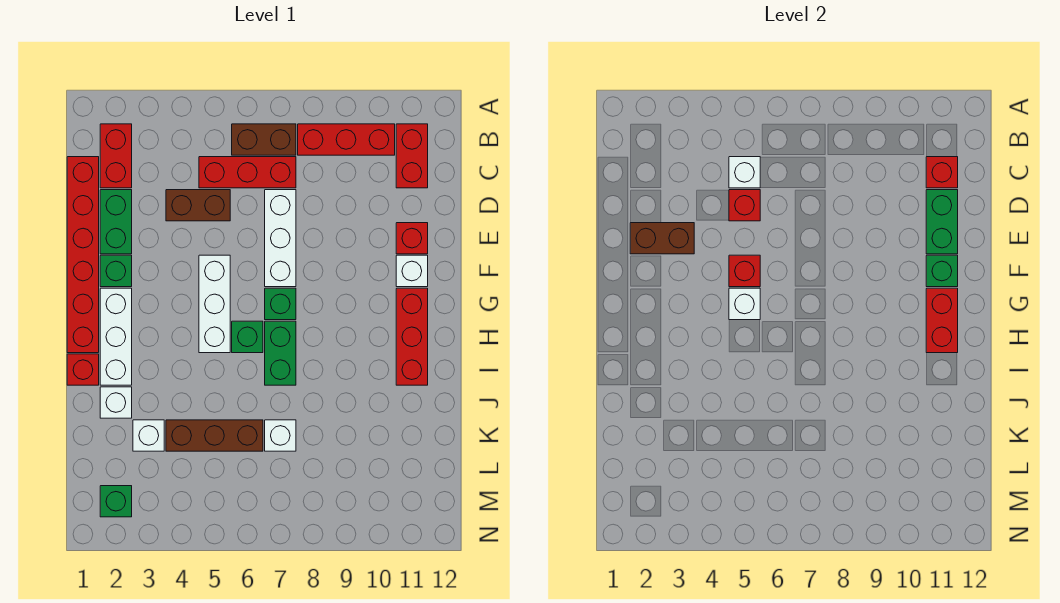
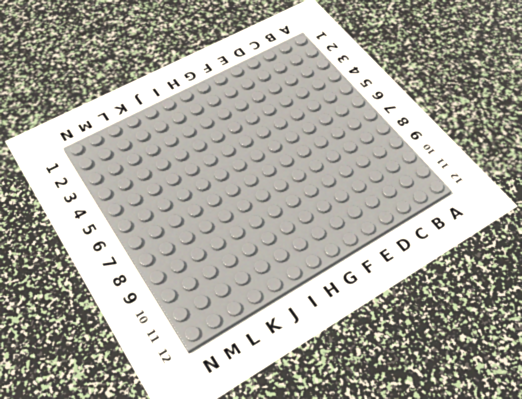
none -> red brick B2:C2 level 1
none -> brown brick B6:B7 level 1
none -> red brick B8:B10 level 1
none -> red brick B11:C11 level 1

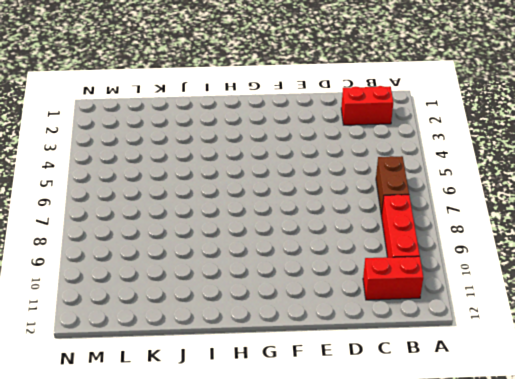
none -> red brick C1:H1 level 1
none -> red brick C5:C7 level 1
none -> green brick D2:E2 level 1
none -> brown brick D4:D5 level 1

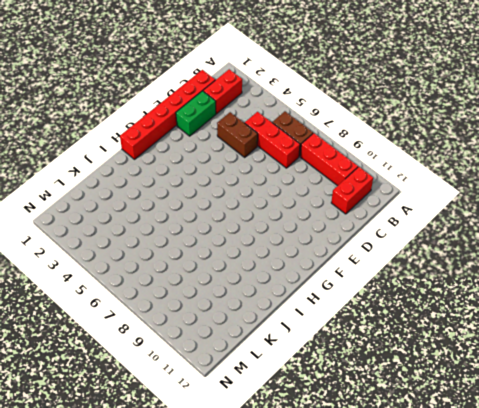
none -> white brick D7:F7 level 1
none -> red brick E11 level 1
none -> green brick F2 level 1
none -> white brick F5:H5 level 1

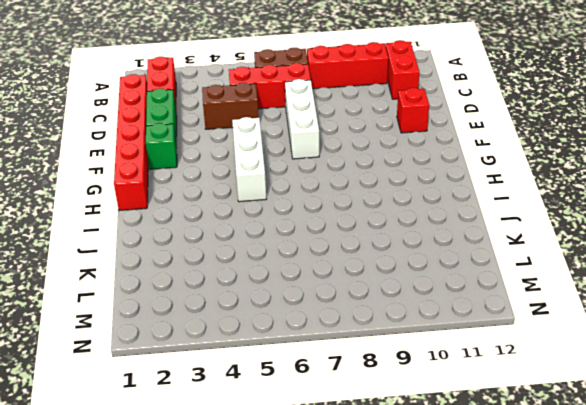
none -> white brick F11 level 1
none -> white brick G2:I2 level 1
none -> green brick G7 level 1
none -> red brick G11:I11 level 1

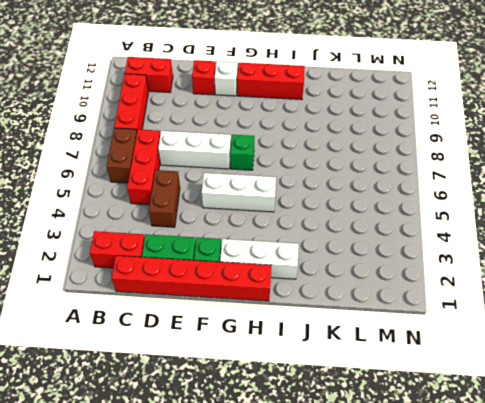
none -> green brick H6 level 1
none -> green brick H7:I7 level 1
none -> red brick I1 level 1
none -> white brick J2 level 1

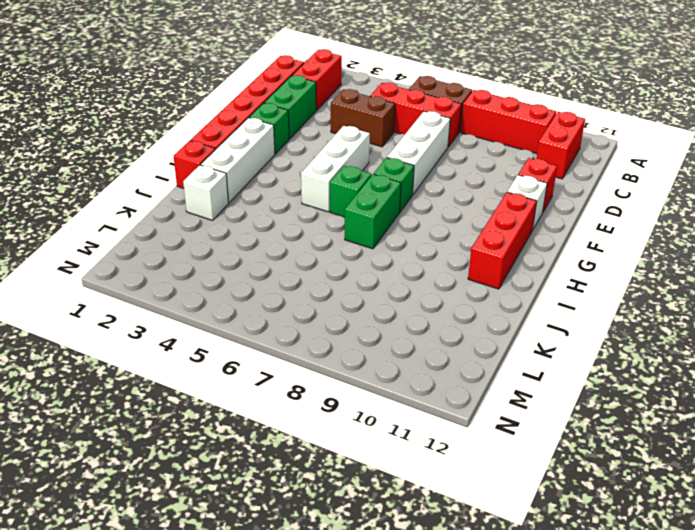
none -> white brick K3 level 1
none -> brown brick K4:K6 level 1
none -> white brick K7 level 1
none -> green brick M2 level 1

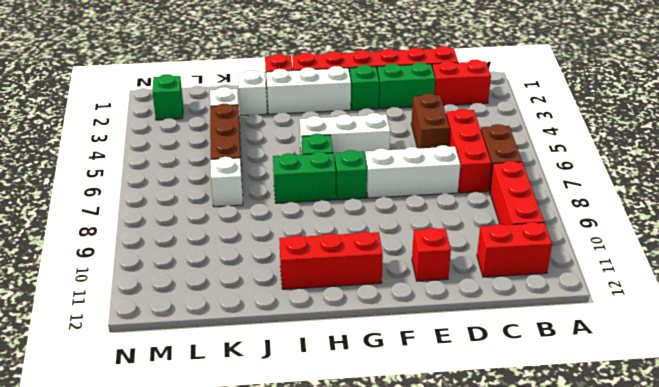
none -> white brick F11 level 1
none -> white brick C5 level 2
none -> red brick C11 level 2
none -> red brick D5 level 2

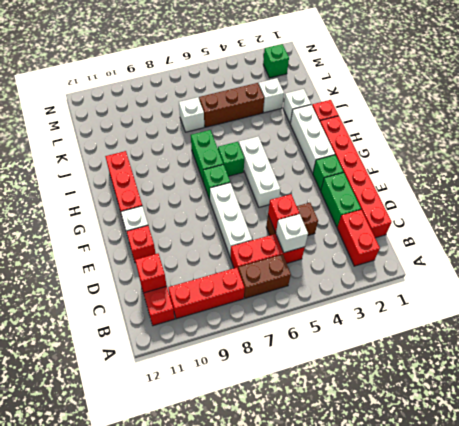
none -> green brick D11:E11 level 2
none -> brown brick E2:E3 level 2
none -> red brick F5 level 2
none -> green brick F11 level 2

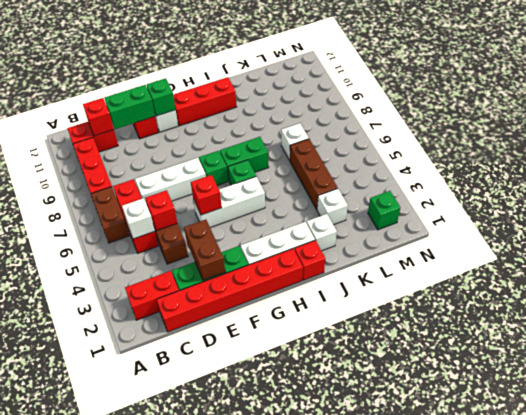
none -> white brick G5 level 2
none -> red brick G11:H11 level 2

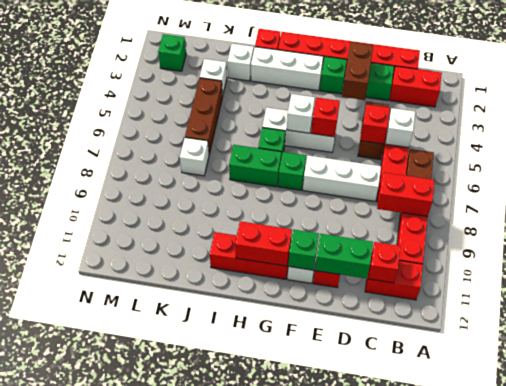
red brick B8:C8 level 2 -> none

